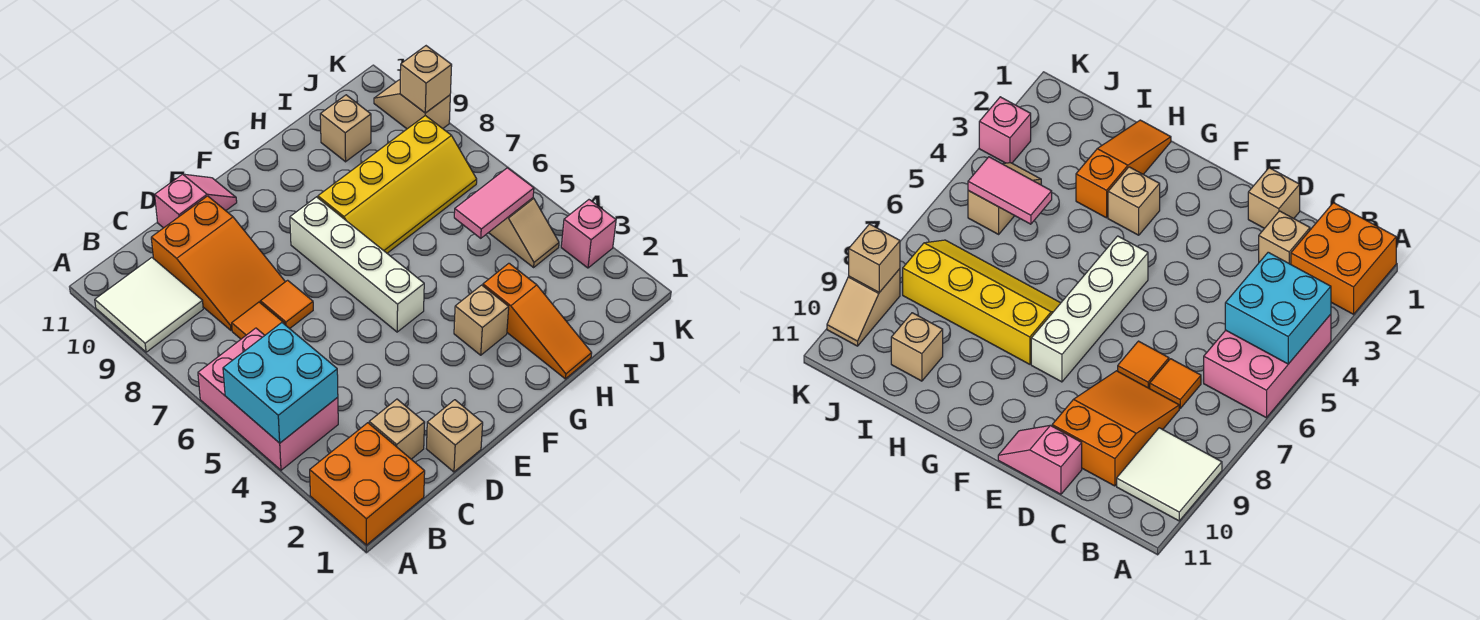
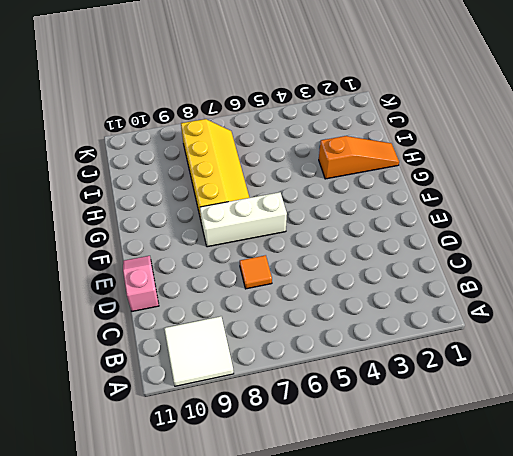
white brick F6:F8 level 1 -> white brick F5:F8 level 1
none -> orange brick A1:B2 level 1
none -> pink brick A4:B6 level 1
none -> tan brick C2 level 1

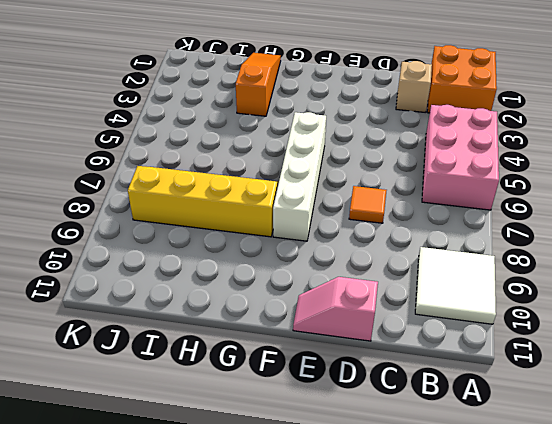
none -> orange tile C7 level 1
none -> orange slope C8:D10 level 1 top 10
none -> tan brick D1 level 1

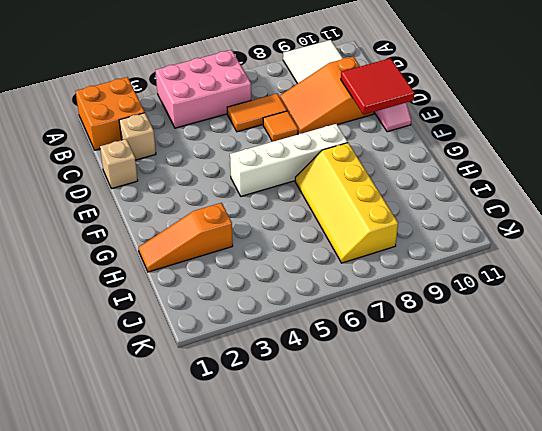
orange tile C6:C7 level 1 -> orange tile C7 level 1
red tile D10:E11 level 2 -> none
none -> tan brick G3 level 1
none -> tan brick I10 level 1
none -> tan slope J4:J5 level 1 top 5

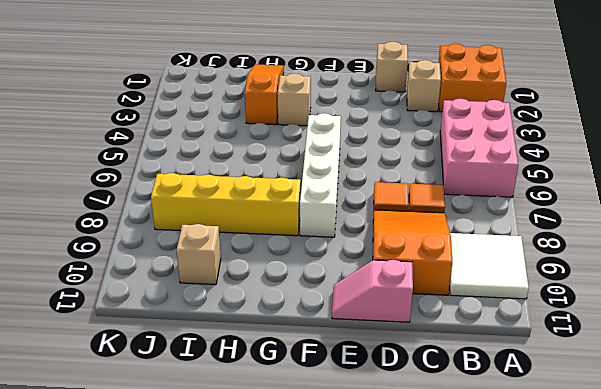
none -> tan slope J4:J5 level 1 top 5
none -> pink brick K3 level 1
none -> tan slope K9:K10 level 1 top 9

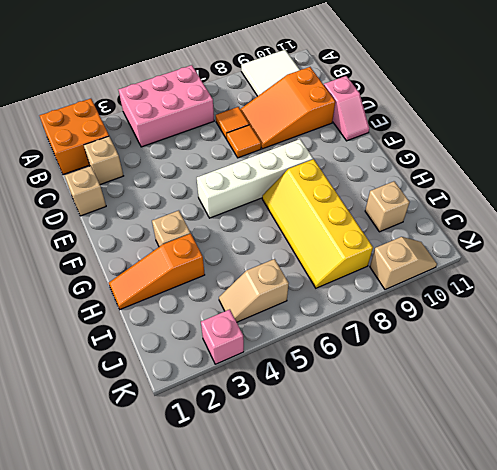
none -> cyan brick A4:B5 level 2
none -> pink tile I5:J5 level 2
none -> tan brick K9 level 2

